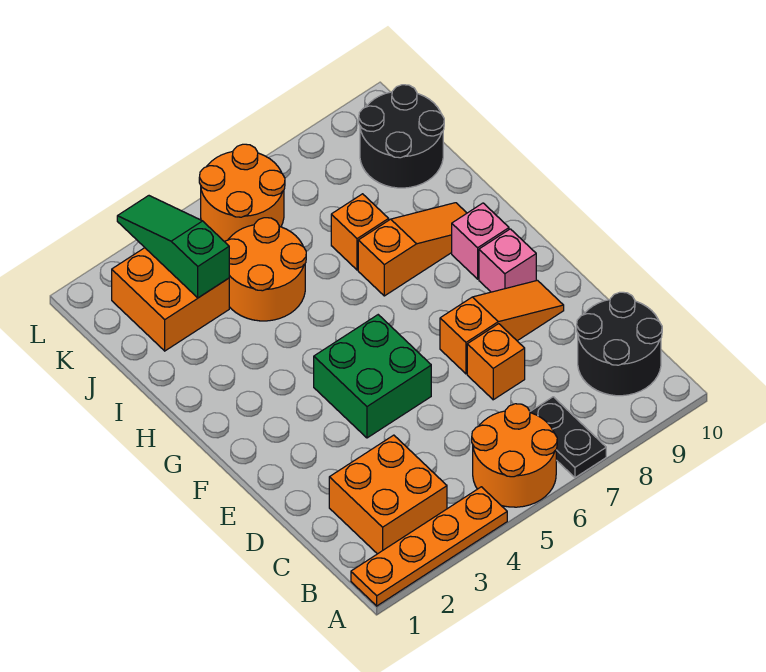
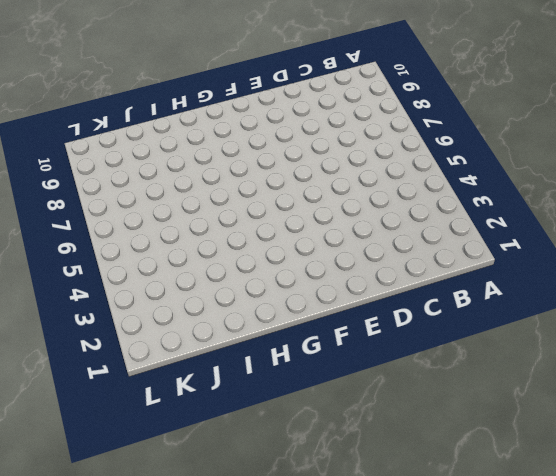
none -> orange plate A1:A4 level 1
none -> orange round brick A5:B6 level 1
none -> black plate A7:B7 level 1

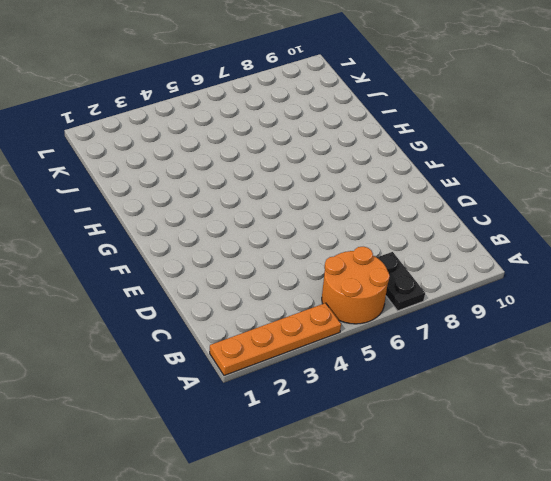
none -> orange brick B2:C3 level 1
none -> black round brick B9:C10 level 1
none -> orange brick D7 level 1

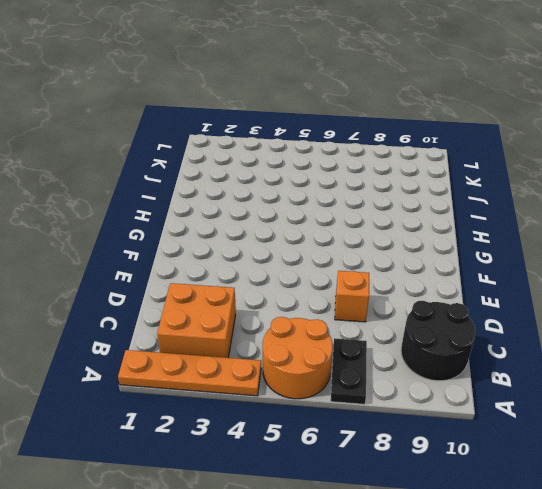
none -> green brick E4:F5 level 1
none -> orange slope E7:E9 level 1 top 7
none -> pink brick F9 level 1

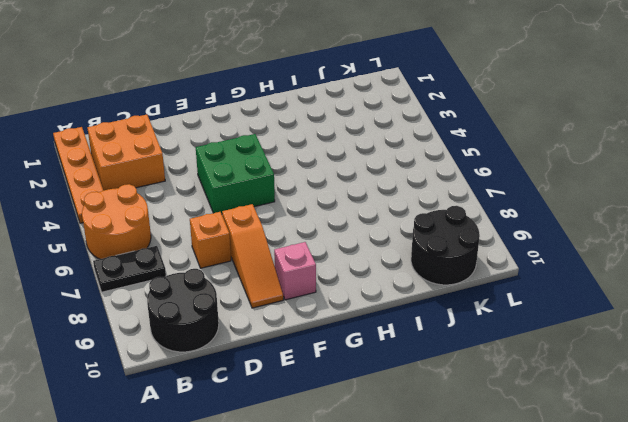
none -> pink brick G9 level 1
none -> orange slope H7:H9 level 1 top 7
none -> orange round brick I4:J5 level 1

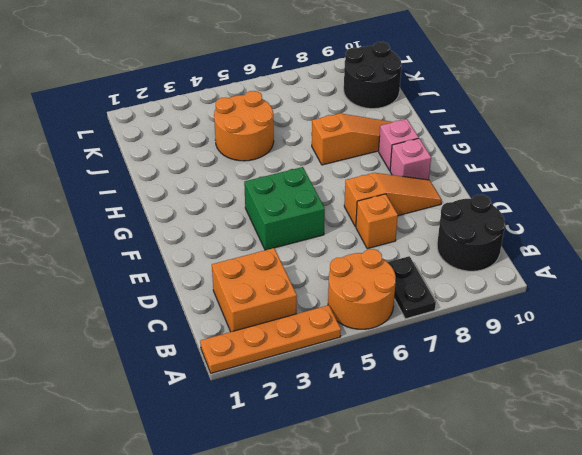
none -> orange brick I7 level 1
none -> orange brick J2:K3 level 1
none -> orange round brick K5:L6 level 1

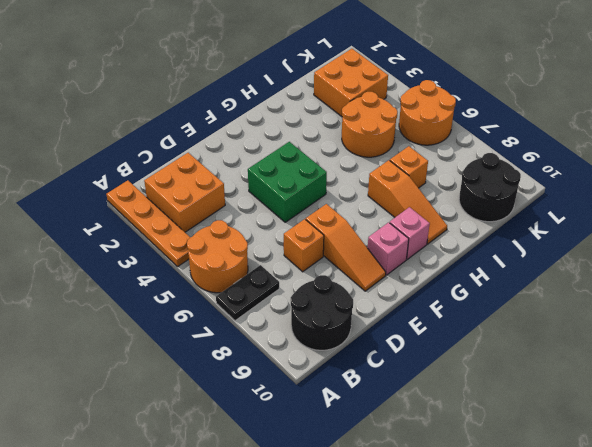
none -> green slope J3:L3 level 2 top J

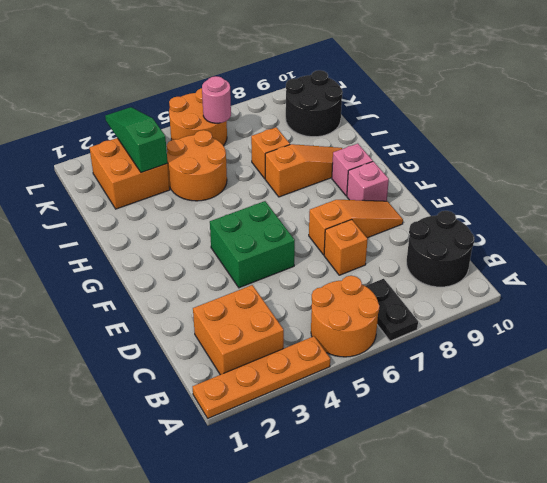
pink round brick K6 level 2 -> none

